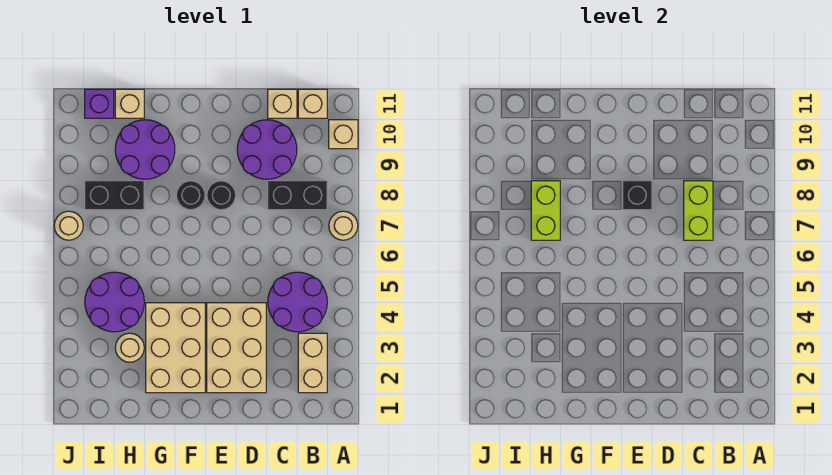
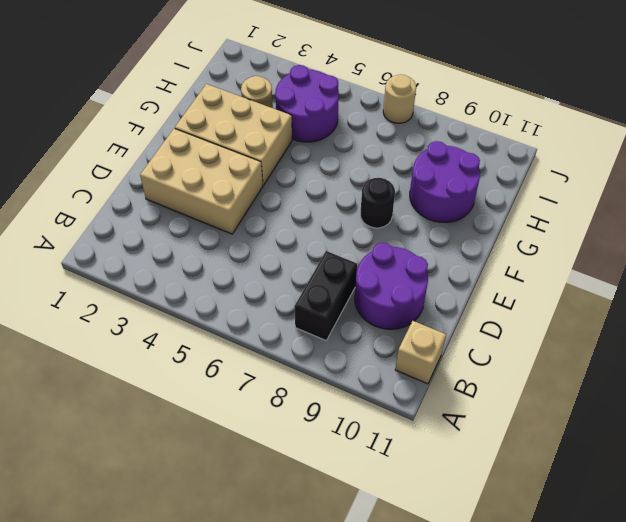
none -> tan round brick A7 level 1
none -> tan brick A10 level 1
none -> tan brick B2:B3 level 1

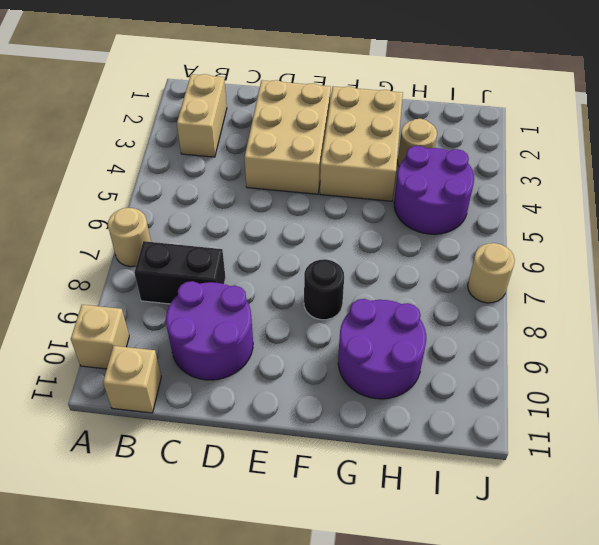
none -> purple round brick B4:C5 level 1
none -> tan brick C11 level 1
none -> black round brick E8 level 1

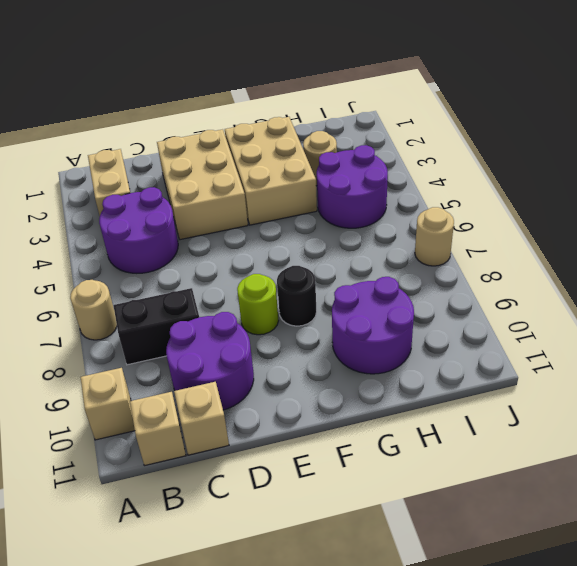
lime round brick E8 level 1 -> black round brick E8 level 1
none -> black brick H8:I8 level 1
none -> tan brick H11 level 1
none -> purple brick I11 level 1

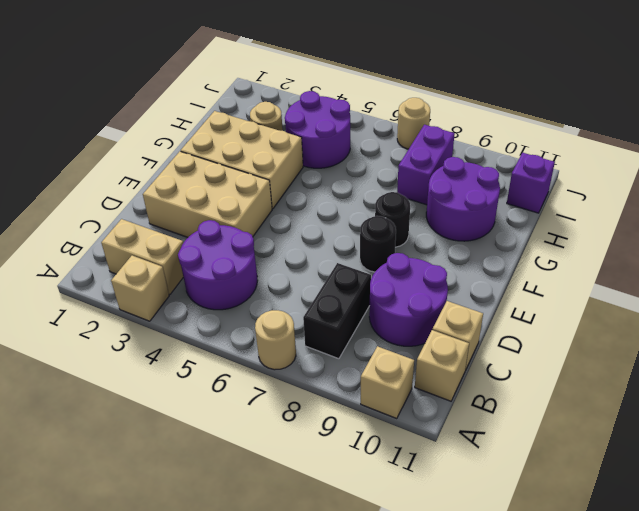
tan brick A3 level 1 -> tan brick H11 level 1
purple brick H8:I8 level 1 -> black brick H8:I8 level 1
none -> lime brick C7:C8 level 2
none -> black brick E8 level 2
none -> lime brick H7:H8 level 2

